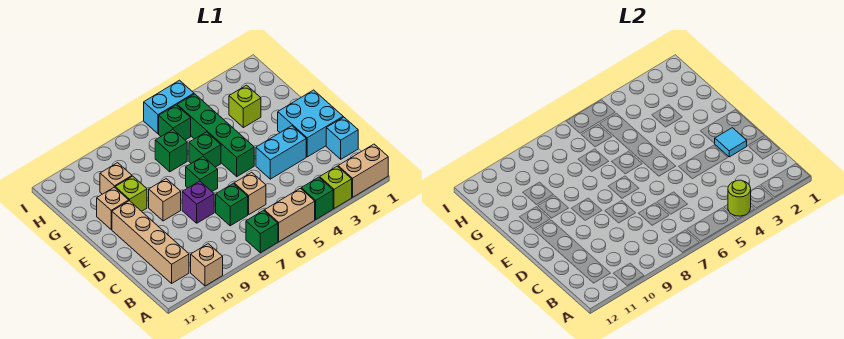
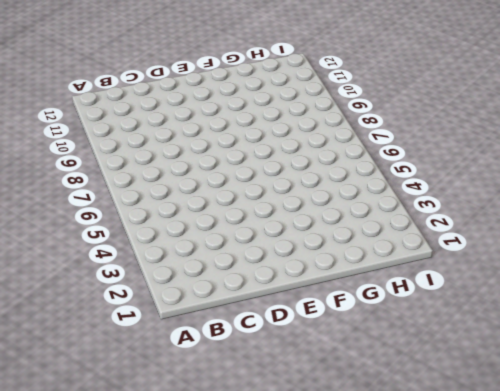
none -> tan brick A1:A2 level 1
none -> lime brick A3 level 1
none -> green brick A4 level 1

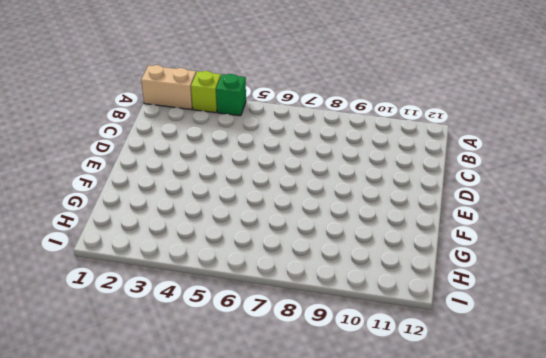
none -> tan brick A5:A6 level 1
none -> green brick A7 level 1
none -> tan brick A10 level 1

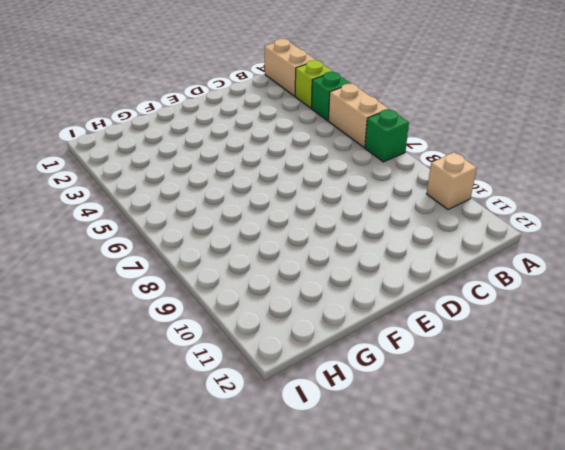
none -> tan brick B11:E11 level 1
none -> cyan brick C1 level 1
none -> tan brick C6 level 1

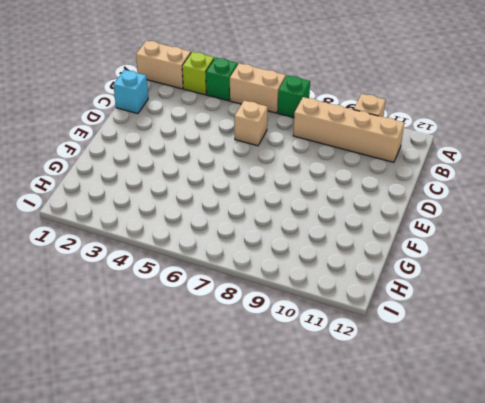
tan brick B8:B11 level 1 -> tan brick B11:E11 level 1
none -> green brick C7 level 1
none -> cyan brick D1:E2 level 1
none -> cyan brick D3:D4 level 1

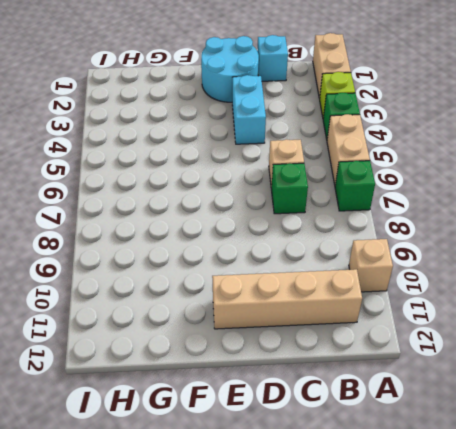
cyan round brick D1:E2 level 1 -> cyan brick D1:E2 level 1
none -> purple brick D8 level 1
none -> green brick E5:H5 level 1
none -> green brick E7 level 1

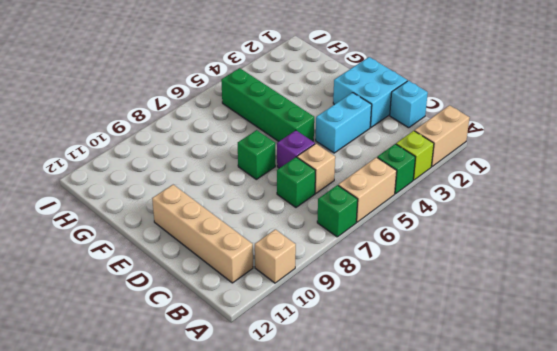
purple brick D6 level 1 -> purple brick D8 level 1
none -> tan brick E9 level 1
none -> green brick F6 level 1
none -> lime brick F10 level 1

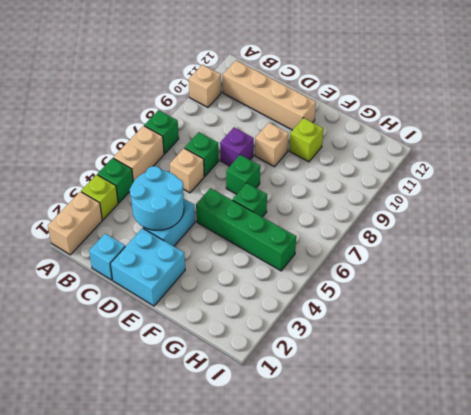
cyan round brick C3:D4 level 2 -> none
none -> tan brick F11 level 1
none -> lime brick G3 level 1
none -> green brick G7 level 1

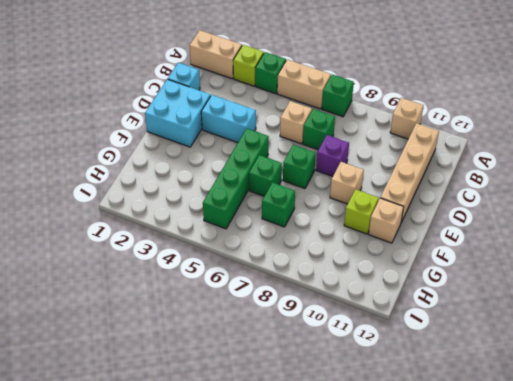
none -> lime brick G3 level 1
none -> tan brick G10 level 1
none -> green brick H6 level 1

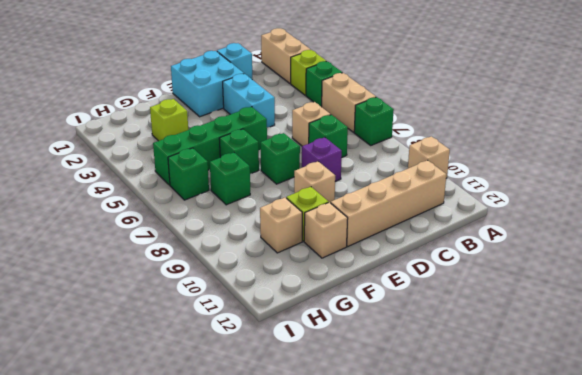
none -> cyan brick I5:I6 level 1
none -> lime round brick A4 level 2
none -> cyan tile D2 level 2

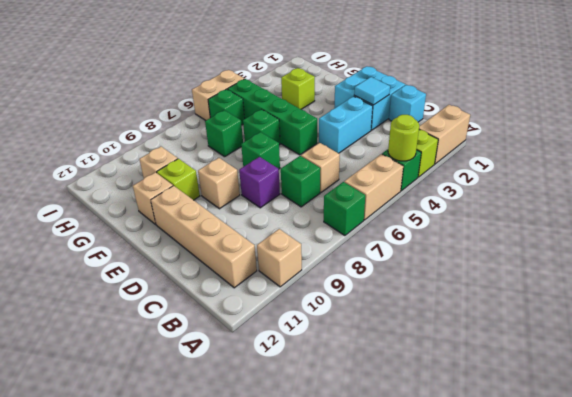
tan brick I5:I6 level 1 -> cyan brick I5:I6 level 1

